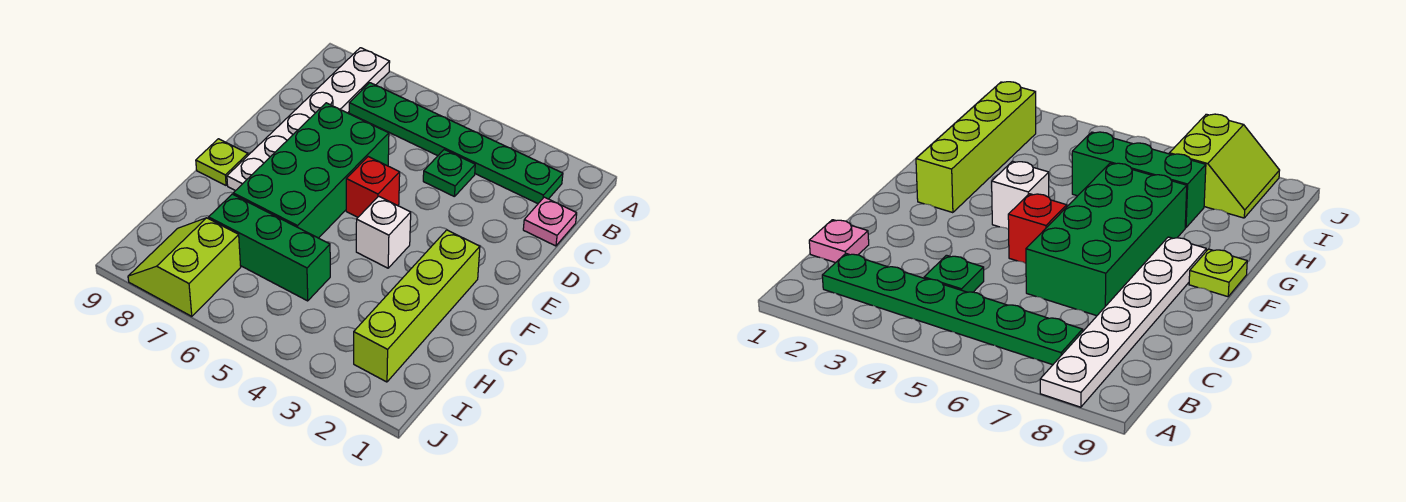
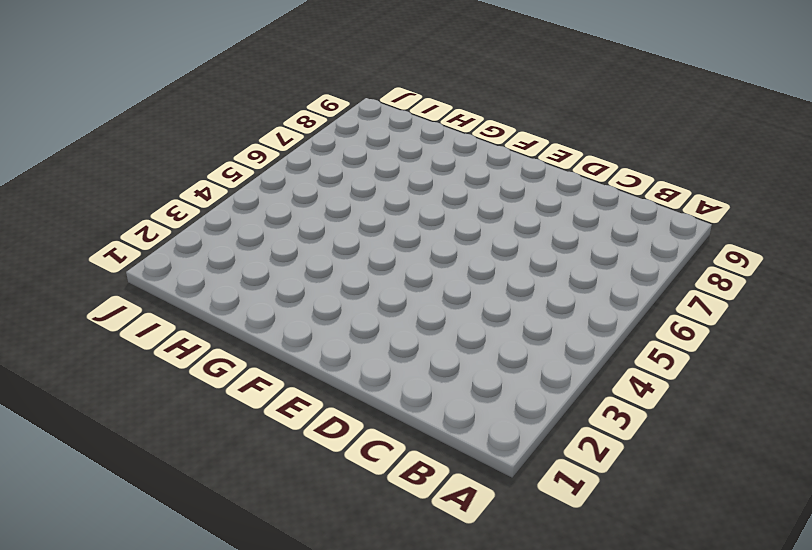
none -> white plate A8:F8 level 1
none -> green plate B2:B7 level 1

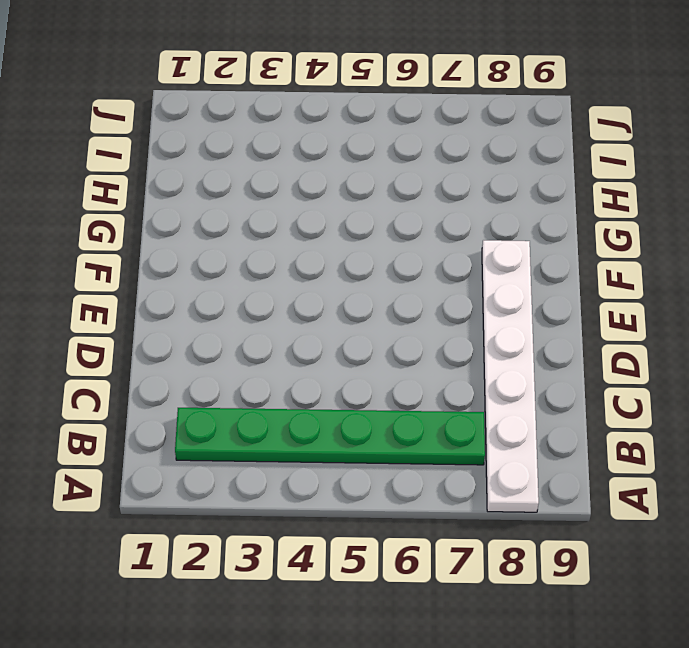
none -> pink plate C1 level 1
none -> green plate C4 level 1

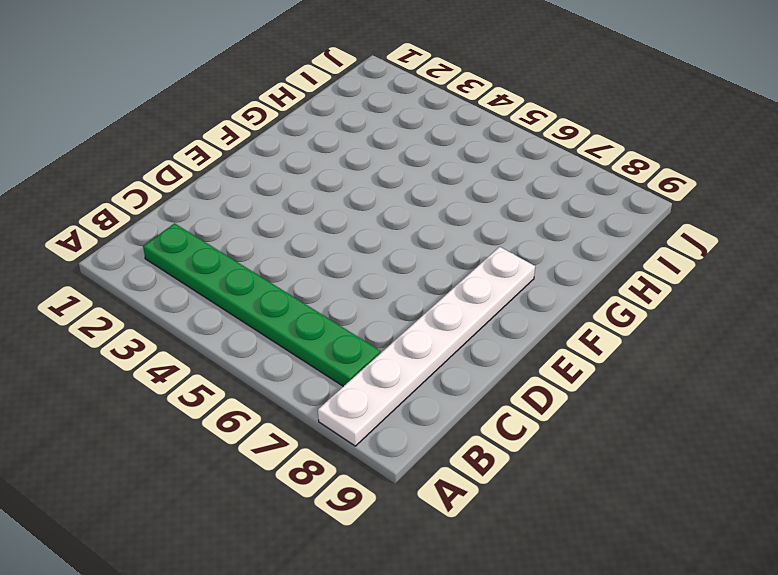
none -> pink plate C1 level 1
none -> green plate C4 level 1

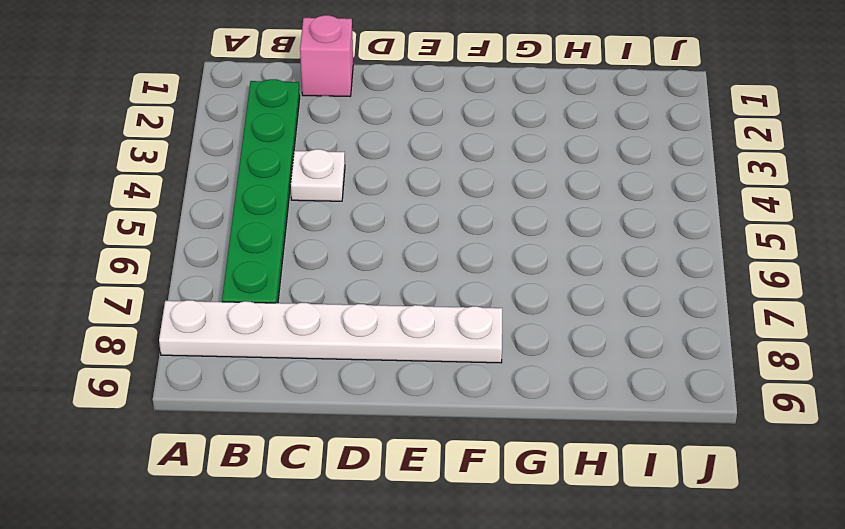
pink brick C1 level 1 -> pink plate C1 level 1
white plate C4 level 1 -> green plate C4 level 1
none -> green brick D6:G7 level 1
none -> red brick E5 level 1

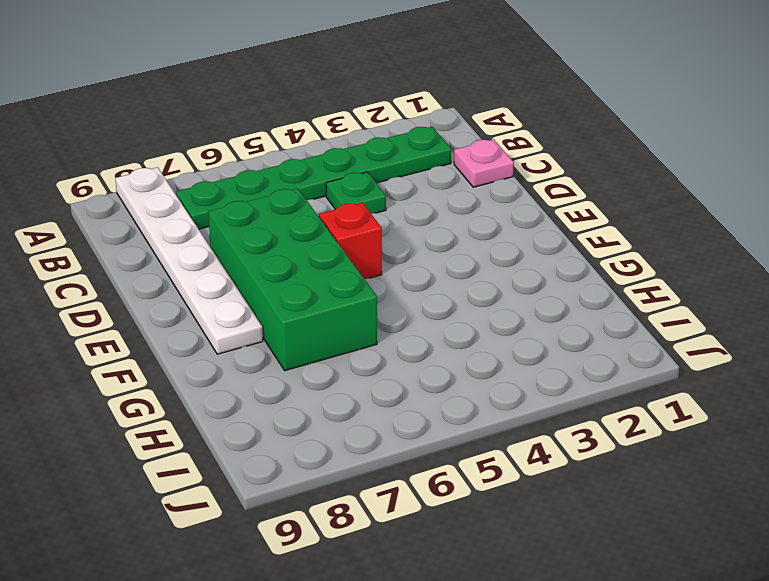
none -> lime brick F2:I2 level 1
none -> white brick F4 level 1

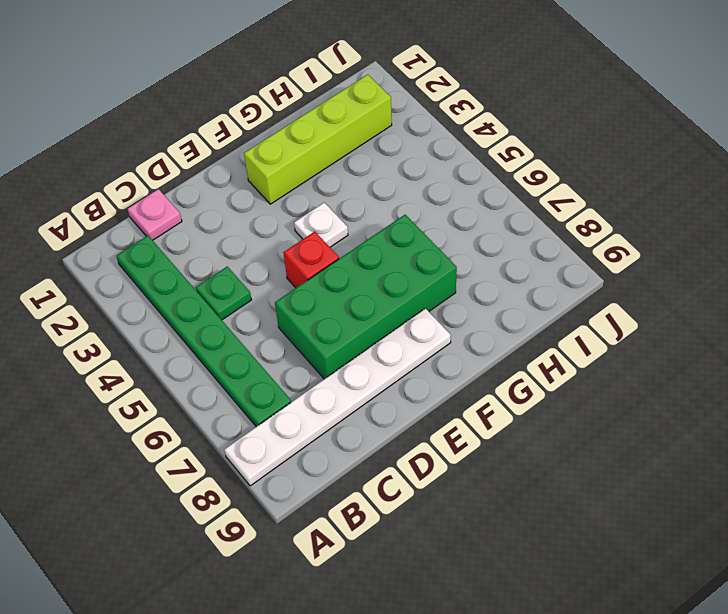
white plate F4 level 1 -> white brick F4 level 1
none -> lime plate F9 level 1
none -> green brick H5:H7 level 1

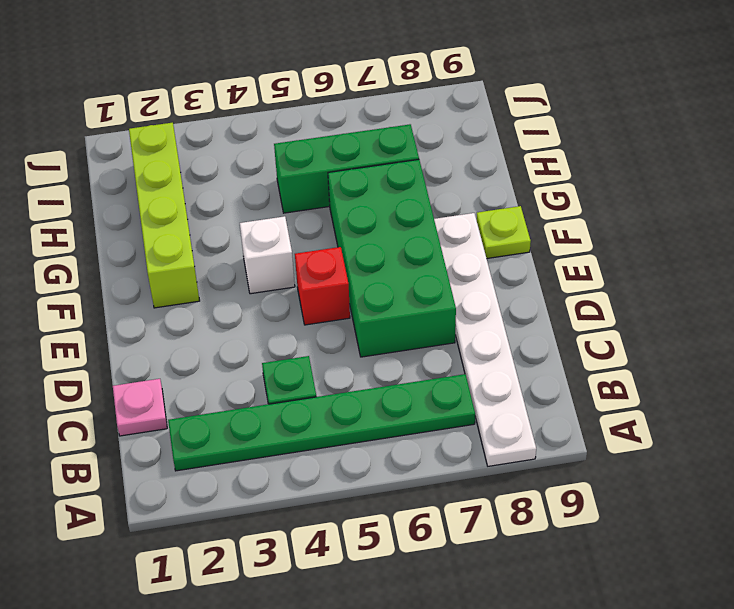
none -> lime slope I7:J8 level 1 top 7

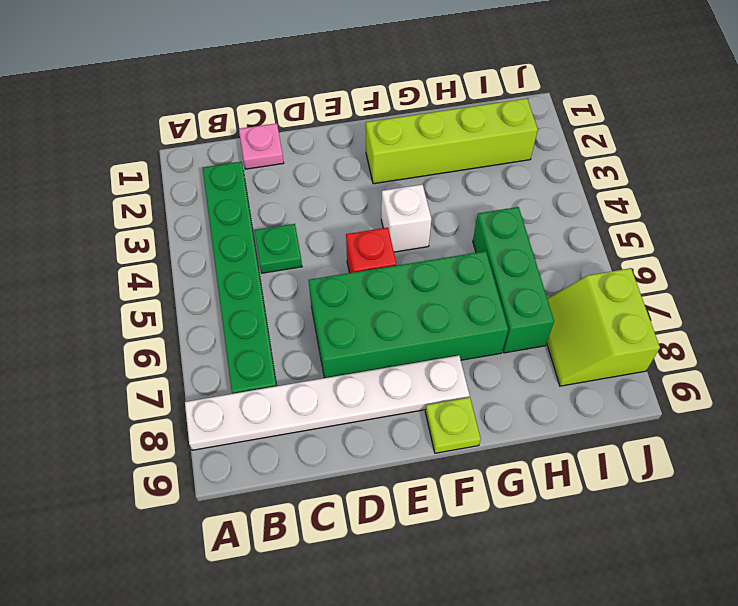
lime slope I7:J8 level 1 top J -> lime slope I7:J8 level 1 top 7

